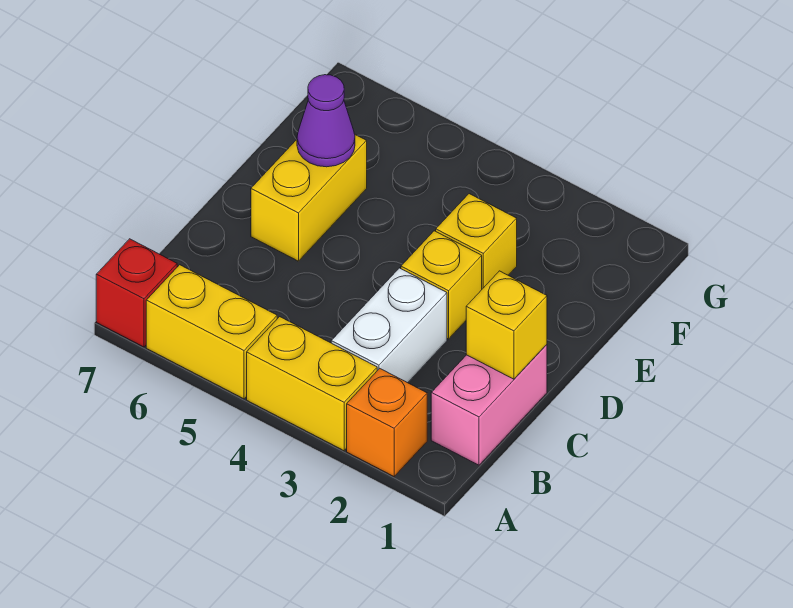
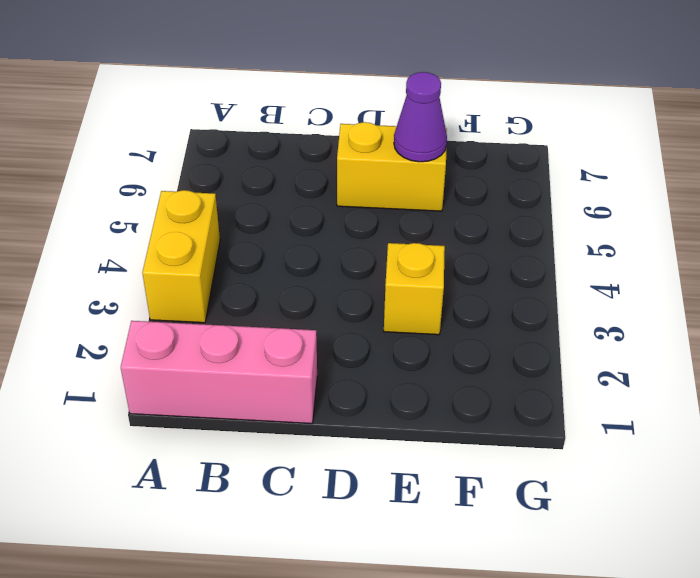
pink brick A1:C1 level 1 -> pink brick B1:C1 level 1
none -> orange brick A2 level 1
none -> yellow brick A5:A6 level 1

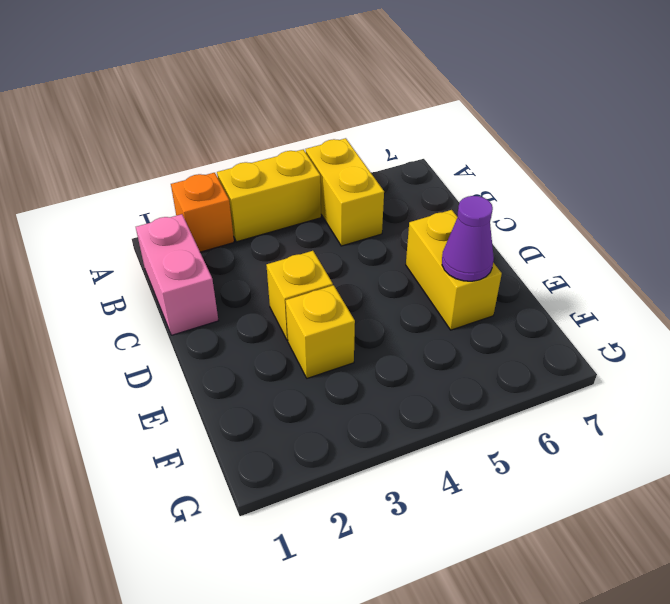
yellow brick A5:B5 level 1 -> yellow brick A5:A6 level 1
none -> red brick A7 level 1
none -> white brick B3:C3 level 1

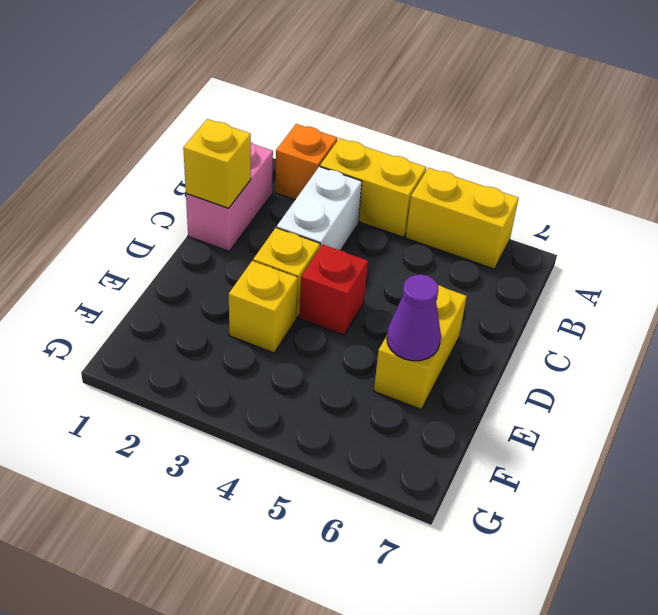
red brick D4 level 1 -> red brick A7 level 1

